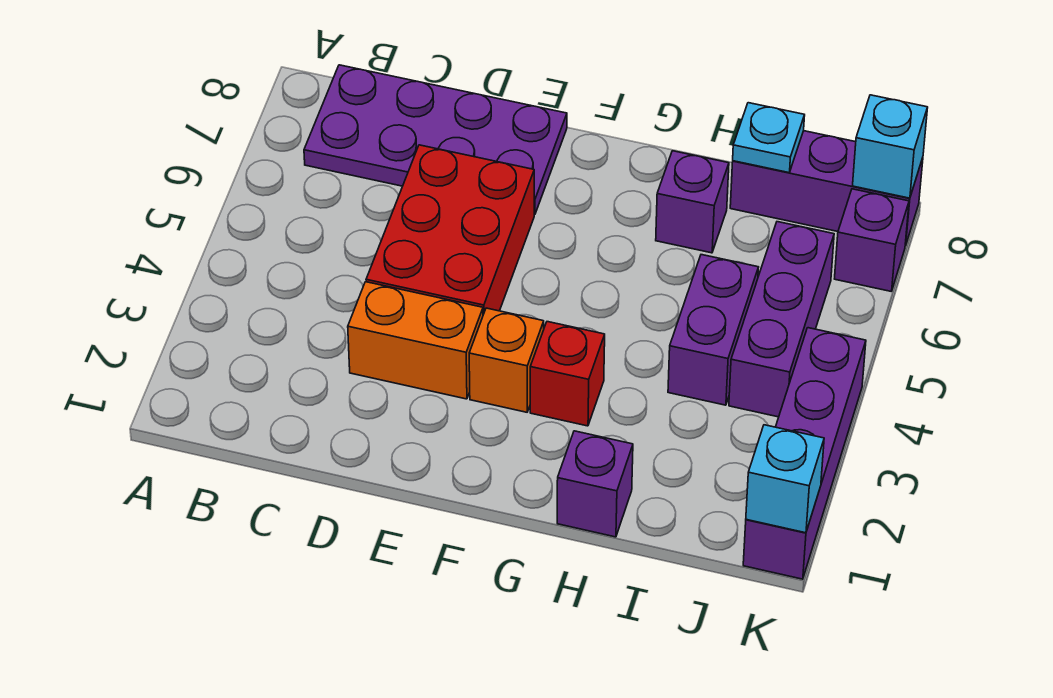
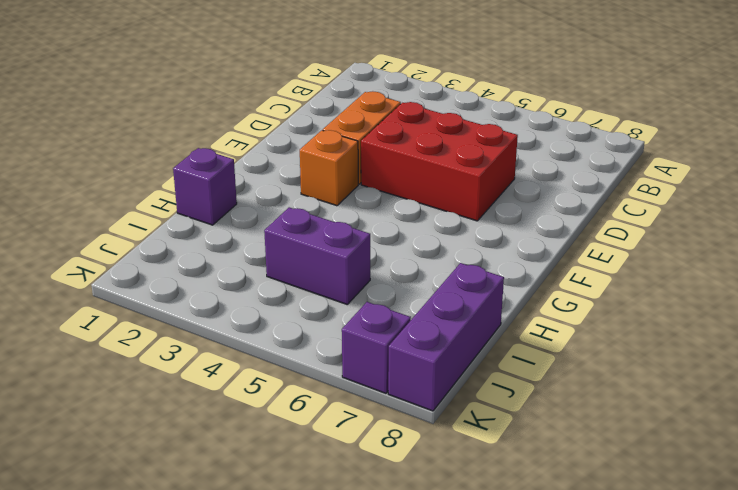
none -> purple plate B7:E8 level 1
none -> red brick G3 level 1
none -> purple brick H7 level 1

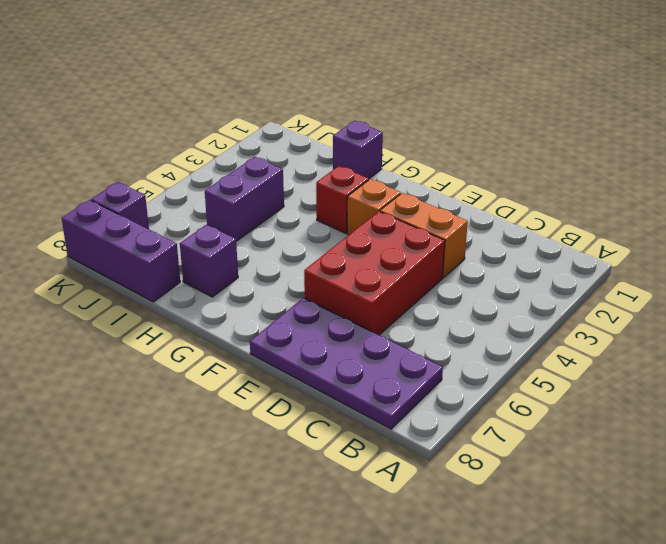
none -> purple brick J4:J6 level 1
none -> purple brick K1:K4 level 1
none -> cyan plate I8 level 2

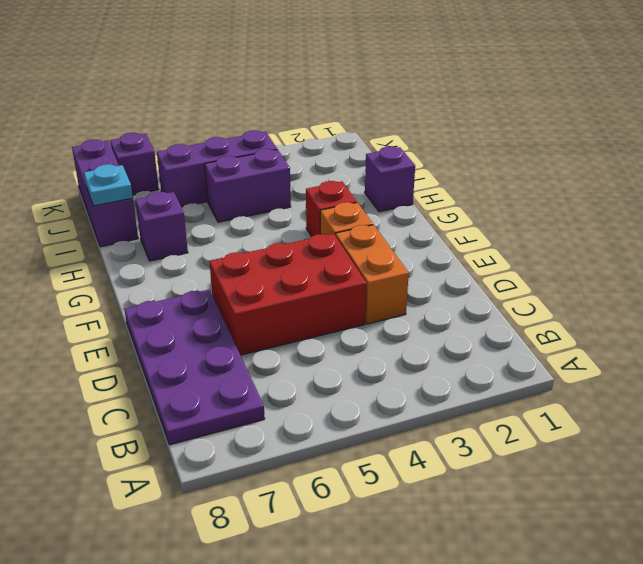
none -> purple brick K1:K4 level 1
none -> cyan brick K1 level 2
none -> cyan brick K8 level 2

